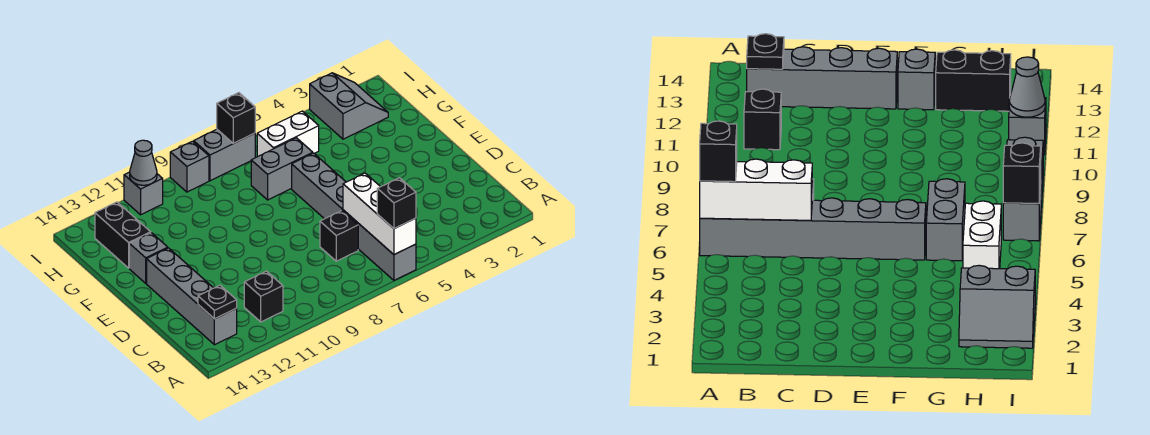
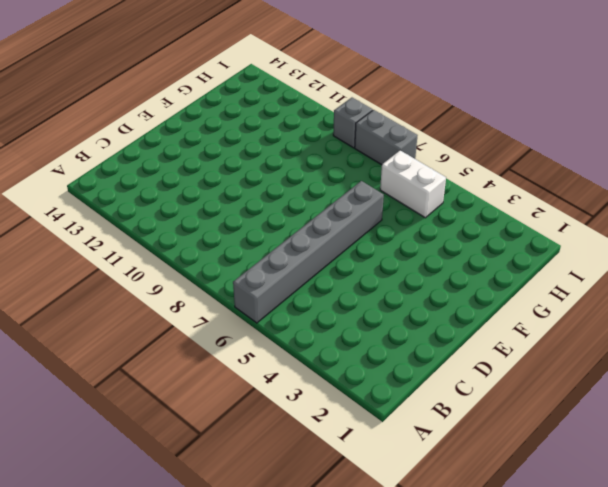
none -> black brick B11 level 1
none -> grey brick B13:E13 level 1
none -> black brick C7 level 1

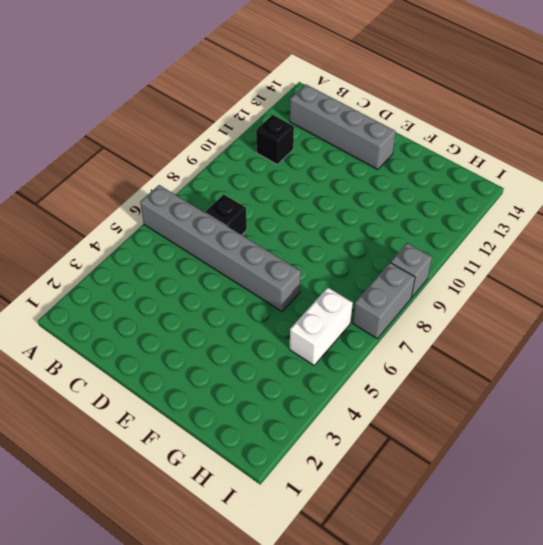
none -> grey brick F13 level 1
none -> grey brick G6:G7 level 1
none -> black brick G13:H13 level 1

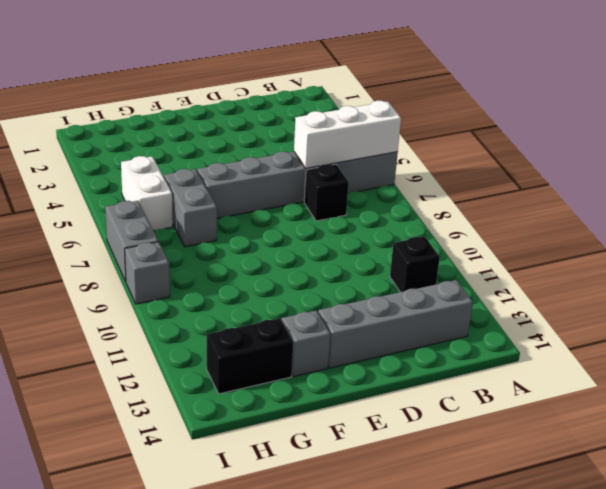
none -> grey slope H2:I3 level 1 top 3
none -> grey brick I11 level 1
none -> black plate B13 level 2

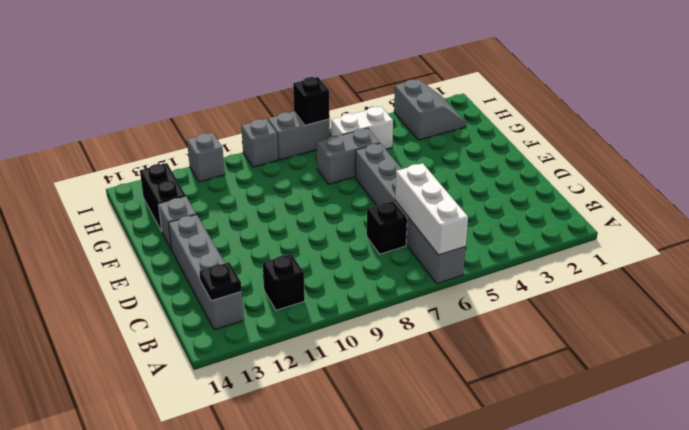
none -> grey cone I11 level 2
none -> black brick A6 level 3

